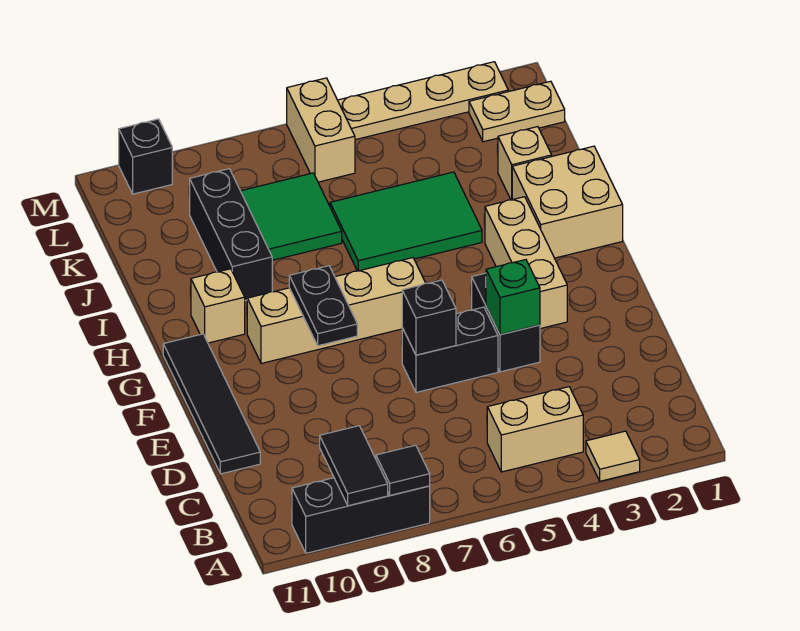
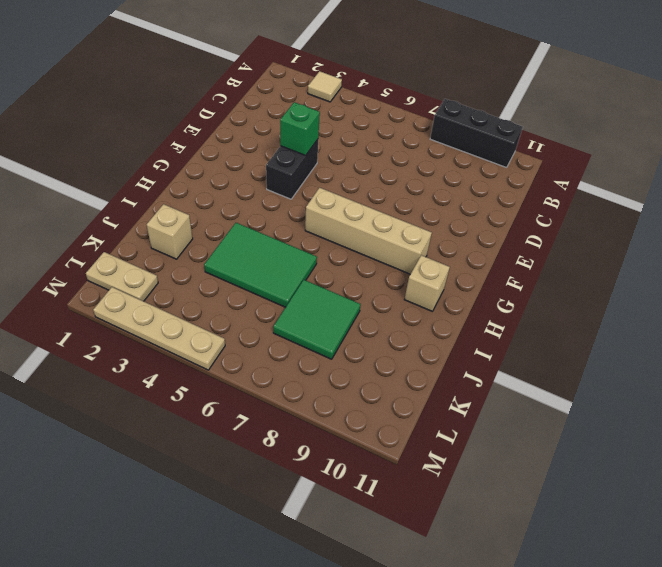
none -> tan brick B4:B5 level 1
none -> black tile D11:G11 level 1
none -> black brick E5:E6 level 1

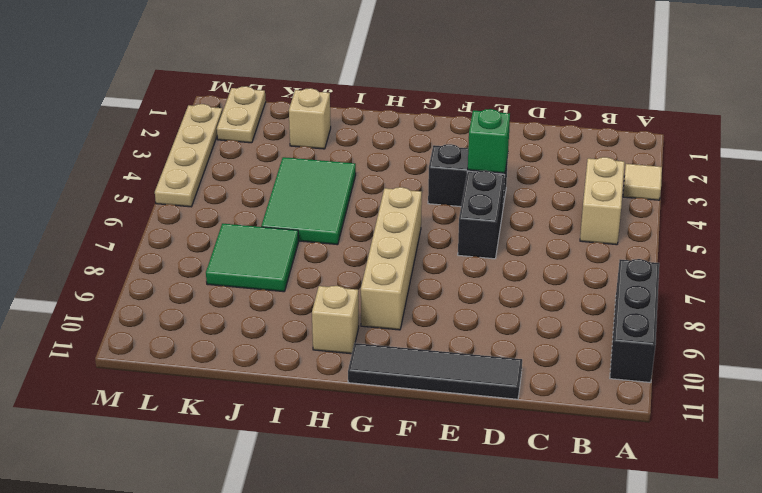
none -> tan brick F3:H3 level 1
none -> tan brick H1:I2 level 1
none -> black brick I9:K9 level 1

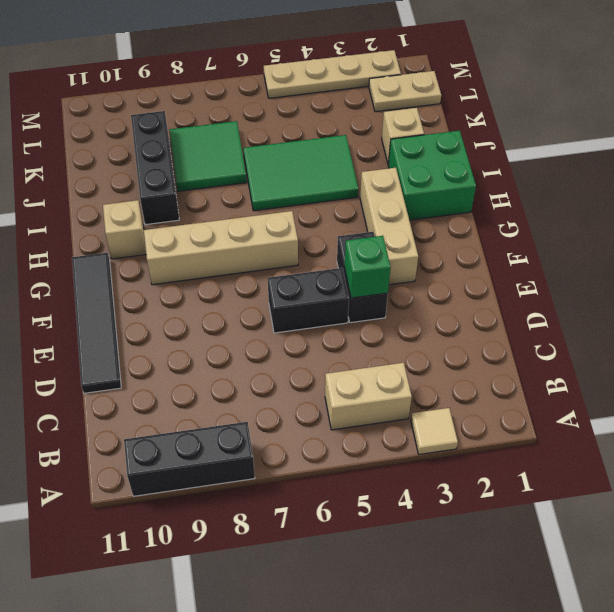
green brick H1:I2 level 1 -> tan brick H1:I2 level 1
none -> tan brick L6:M6 level 1
none -> black brick M10 level 1
none -> black tile A8 level 2

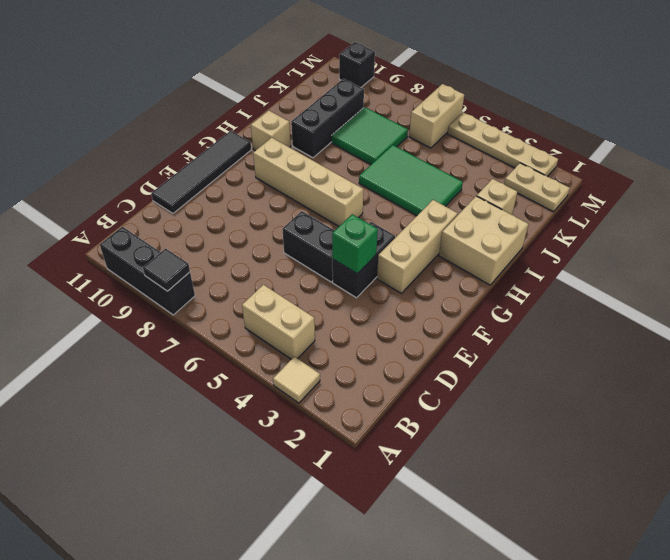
none -> black tile A9:B9 level 2
none -> black brick E6 level 2
none -> black plate F8:G8 level 2

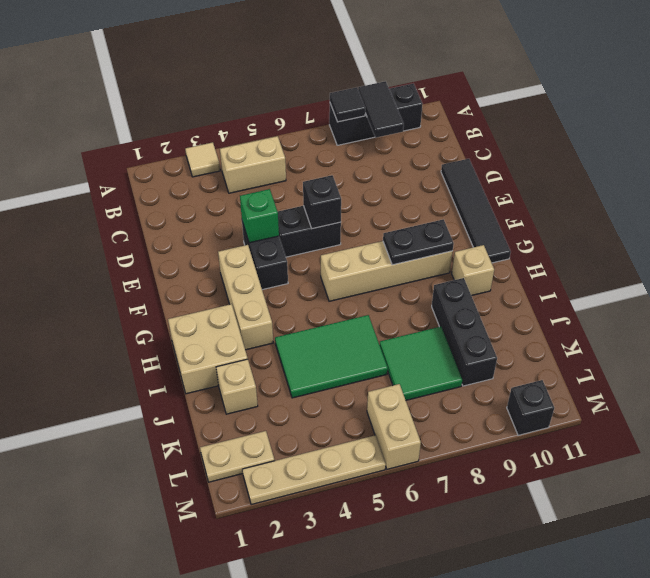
black plate G8:G9 level 2 -> black plate F8:G8 level 2

